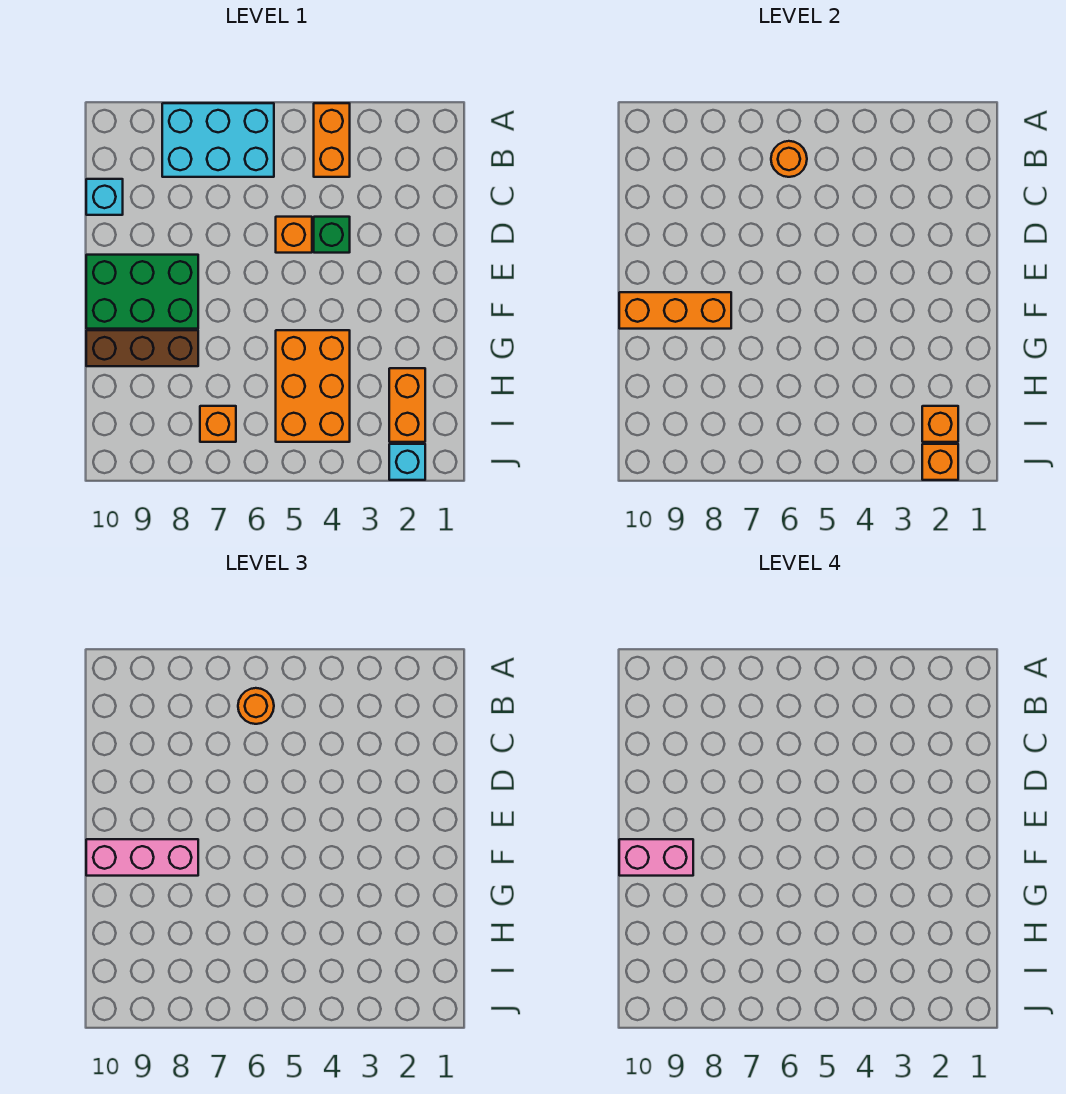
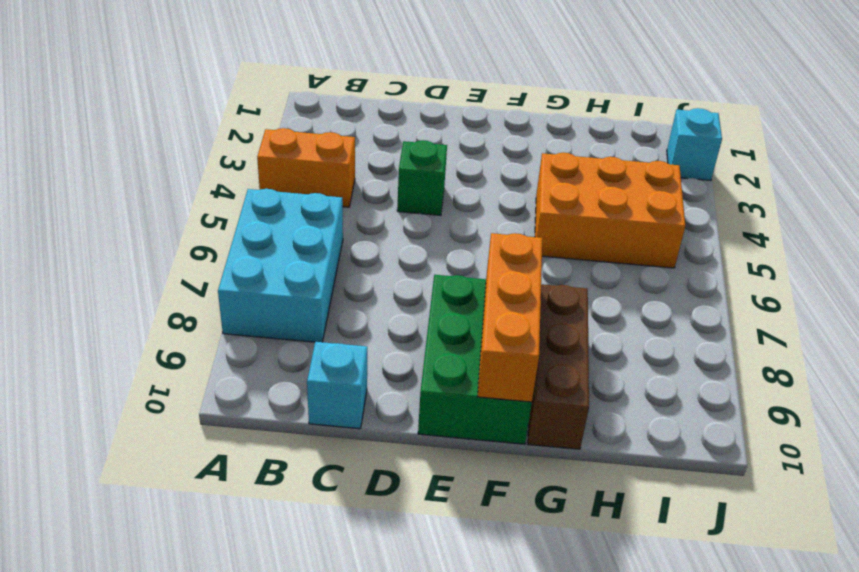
none -> orange brick D5 level 1
none -> orange brick H2:I2 level 1
none -> orange brick I7 level 1

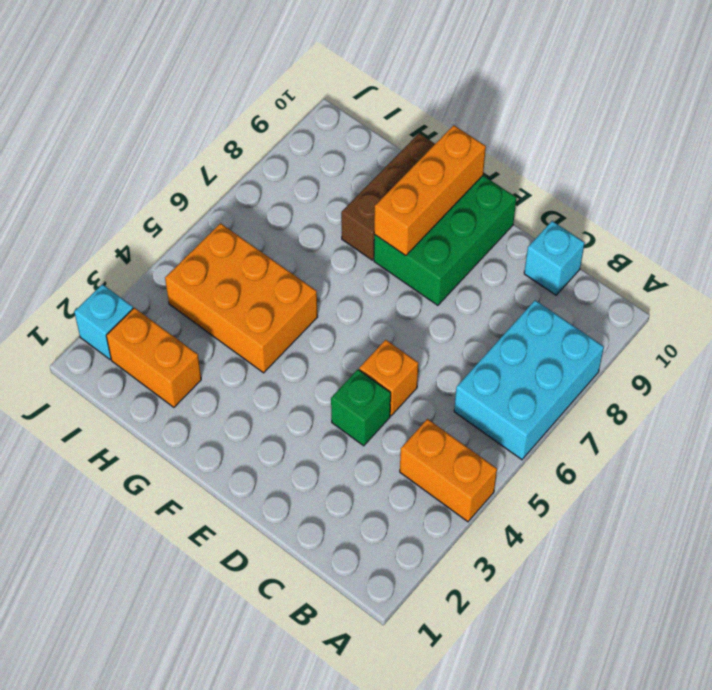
none -> orange brick I7 level 1
none -> orange round brick B6 level 2
none -> orange brick I2 level 2

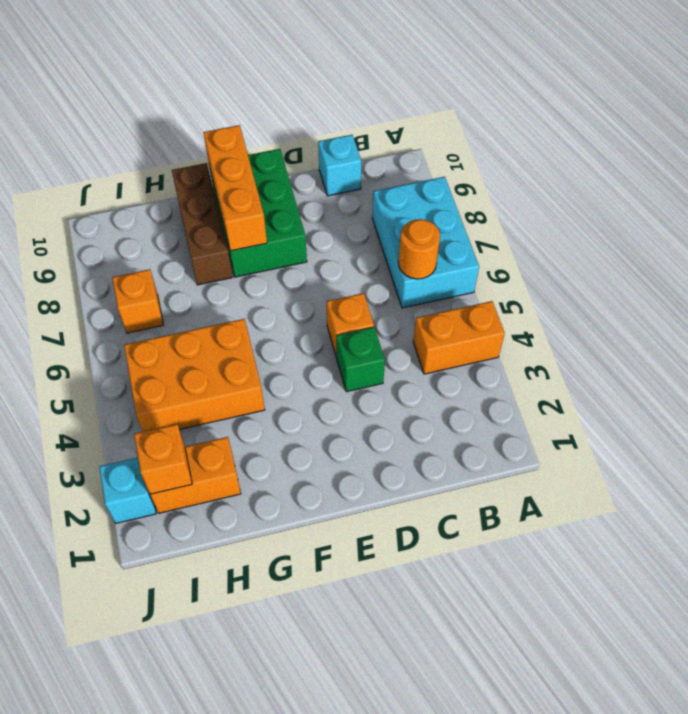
none -> orange brick J2 level 2
none -> orange round brick B6 level 3
none -> pink brick F8:F10 level 3

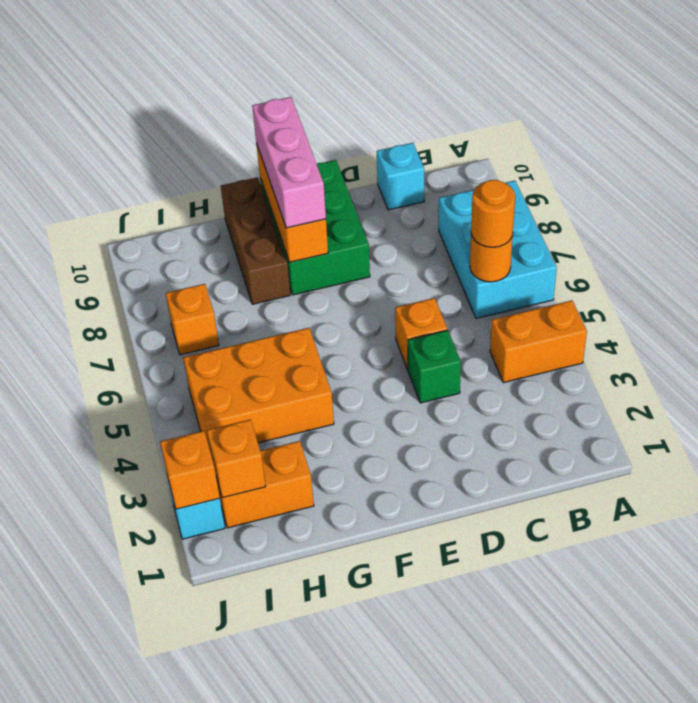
none -> pink brick F9:F10 level 4

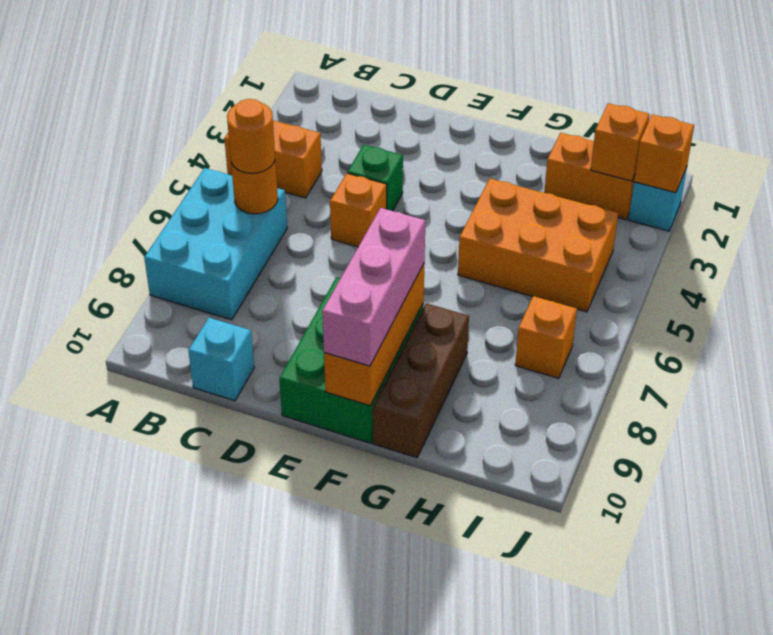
none -> pink brick F9:F10 level 4

